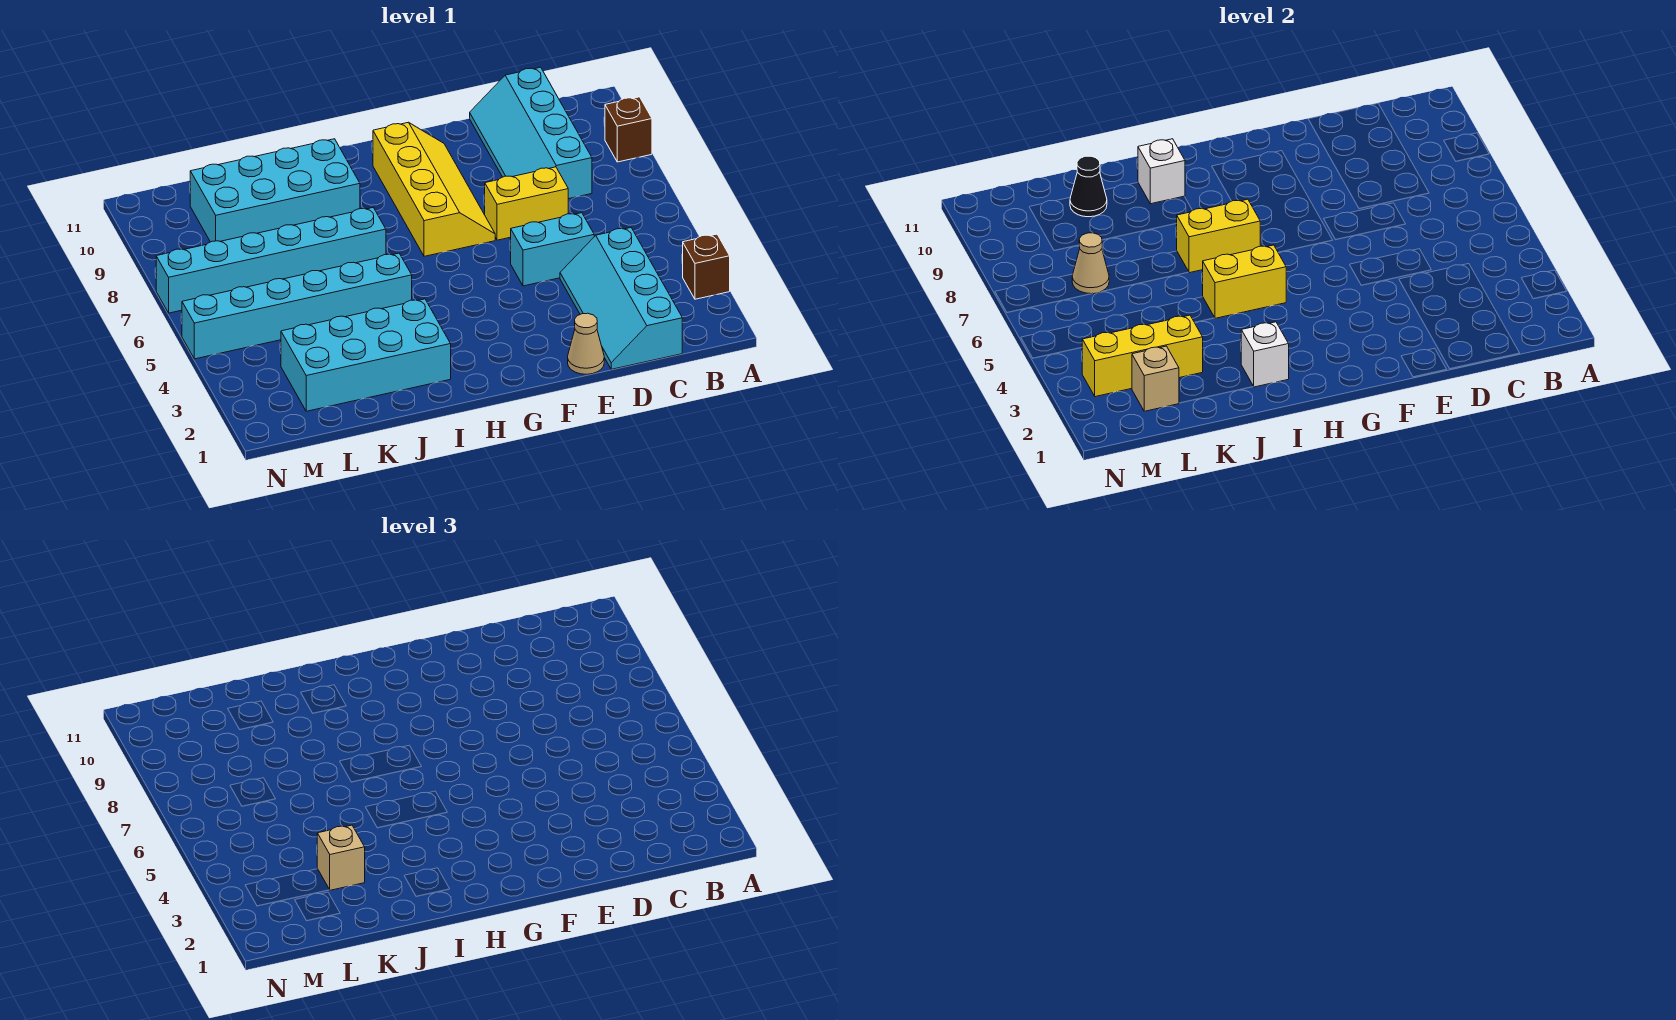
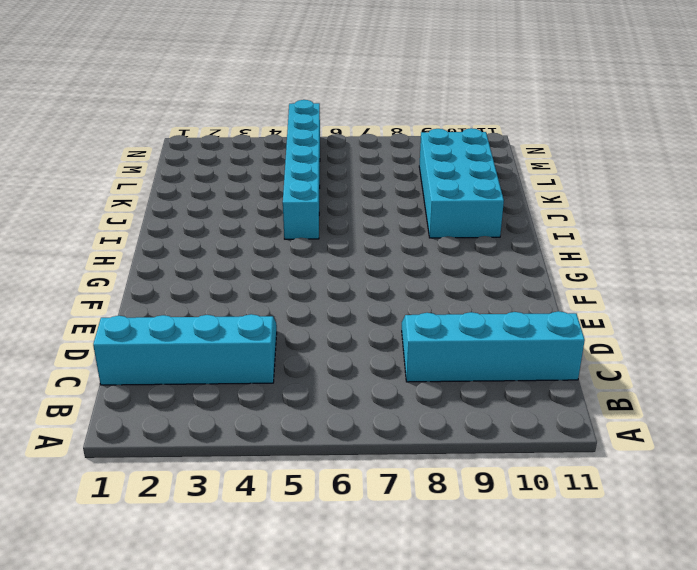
none -> brown brick A3 level 1
none -> brown brick A9 level 1
none -> cyan brick D5:E5 level 1

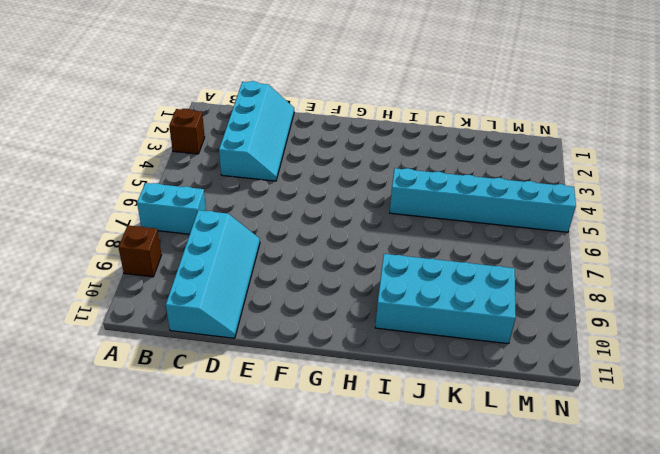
cyan brick A7:B7 level 1 -> cyan brick D5:E5 level 1
none -> yellow brick D7:E7 level 1
none -> tan cone E1 level 1
none -> yellow slope F7:G10 level 1 top G

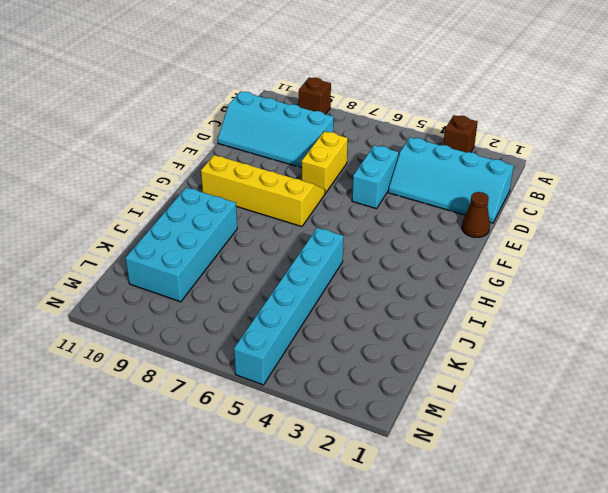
brown cone E1 level 1 -> tan cone E1 level 1
none -> cyan brick I2:L3 level 1
none -> cyan brick I7:N7 level 1
none -> yellow brick H5:I5 level 2

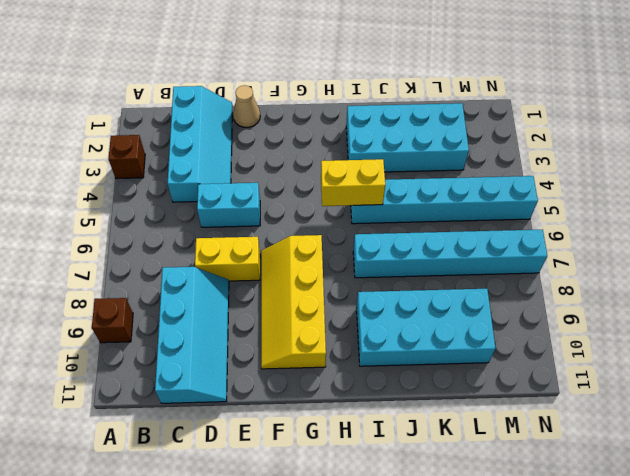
none -> yellow brick H7:I7 level 2
none -> white brick I2 level 2
none -> white brick I10 level 2

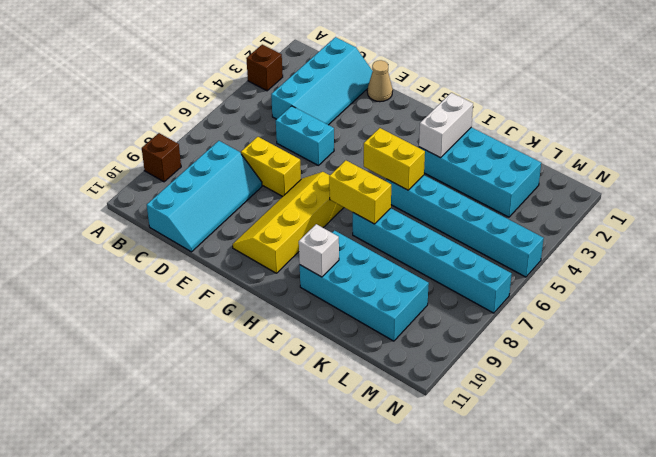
white brick I2:I3 level 2 -> white brick I2 level 2
none -> yellow brick K3:M3 level 2
none -> black cone K10 level 2
none -> tan brick L2 level 2

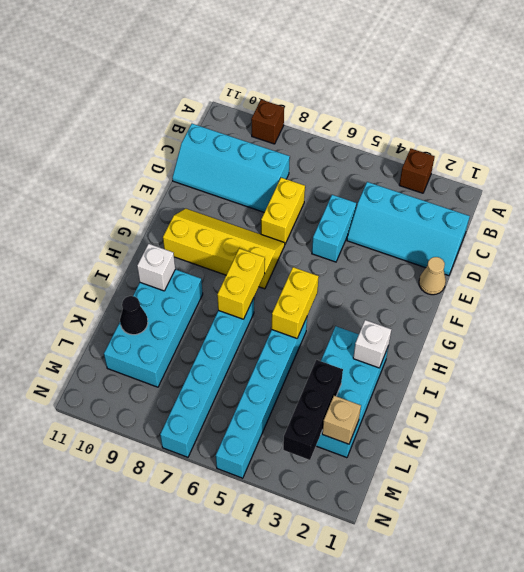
black brick K3:M3 level 2 -> yellow brick K3:M3 level 2
none -> tan cone L7 level 2
none -> tan brick K3 level 3

